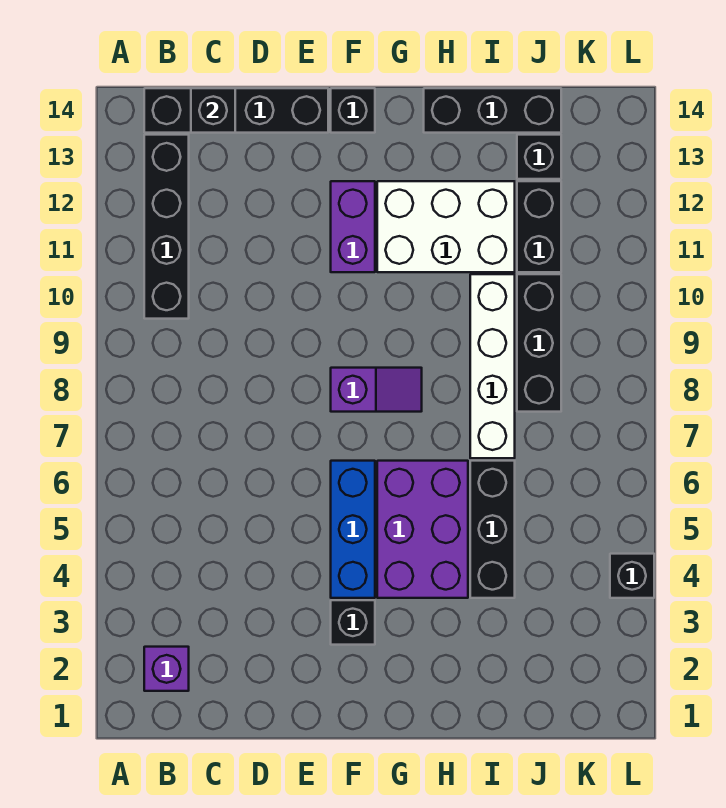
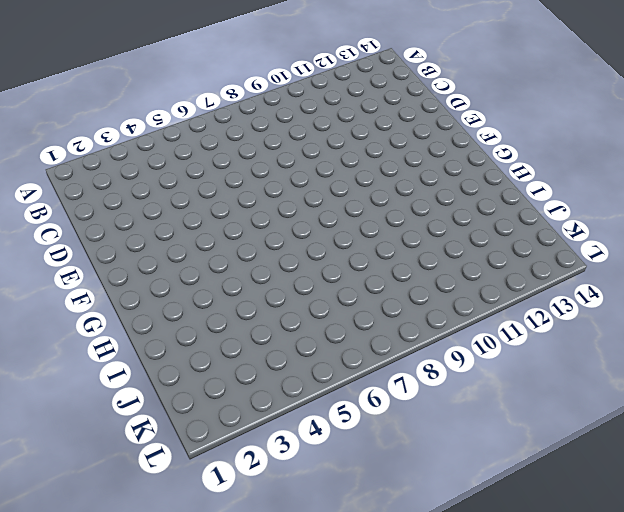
none -> purple brick B2 level 1
none -> black brick B10:B13 level 1
none -> black brick B14:E14 level 1

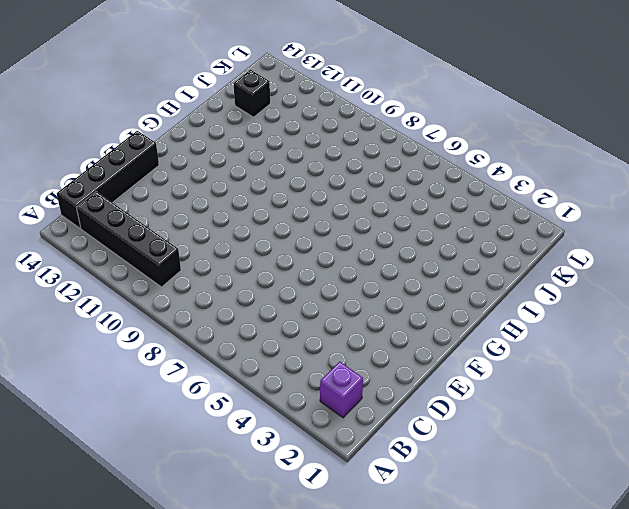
none -> black brick F3 level 1
none -> blue brick F4:F6 level 1
none -> purple slope F8:G8 level 1 top F

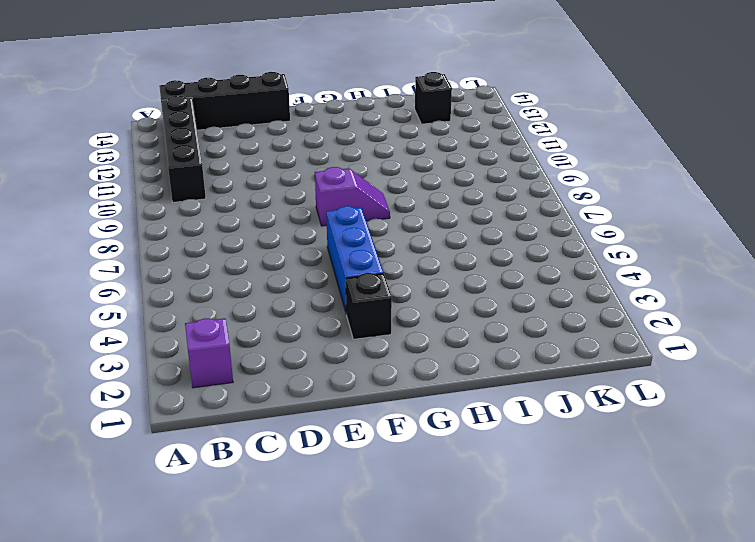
none -> purple brick F11:F12 level 1
none -> black brick F14 level 1
none -> purple brick G4:H6 level 1

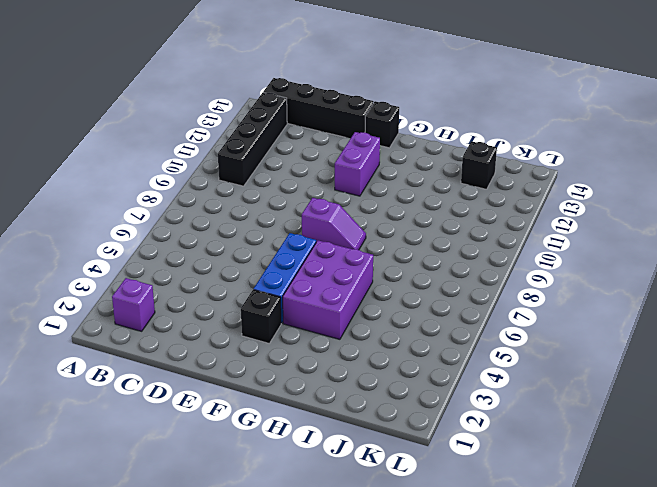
none -> white brick G11:I12 level 1
none -> black brick H14:J14 level 1
none -> black brick I4:I6 level 1

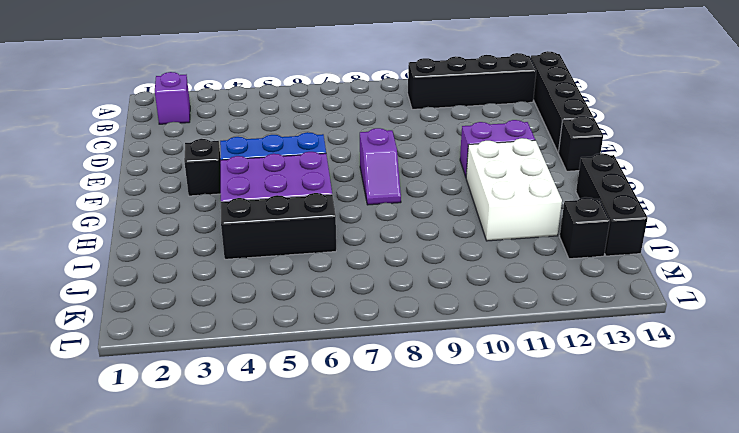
none -> white brick I7:I10 level 1
none -> black brick J8:J10 level 1
none -> black brick J11:J12 level 1

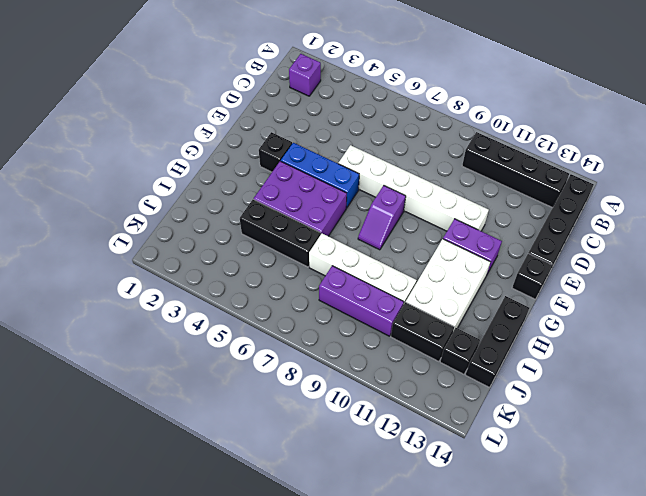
white brick E6:E11 level 1 -> none
purple brick J8:J10 level 1 -> black brick J8:J10 level 1
none -> black brick L4 level 1
none -> black brick C14 level 2

